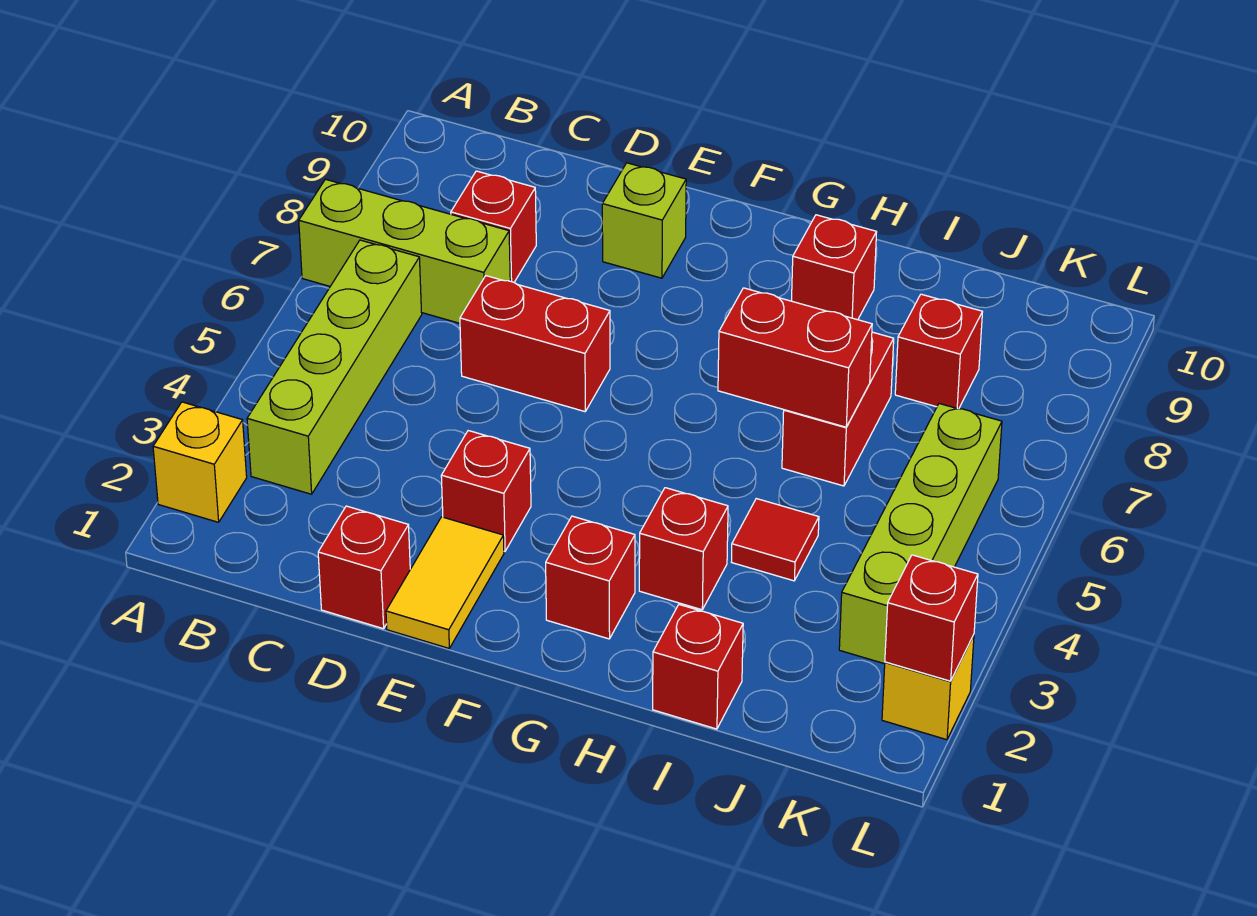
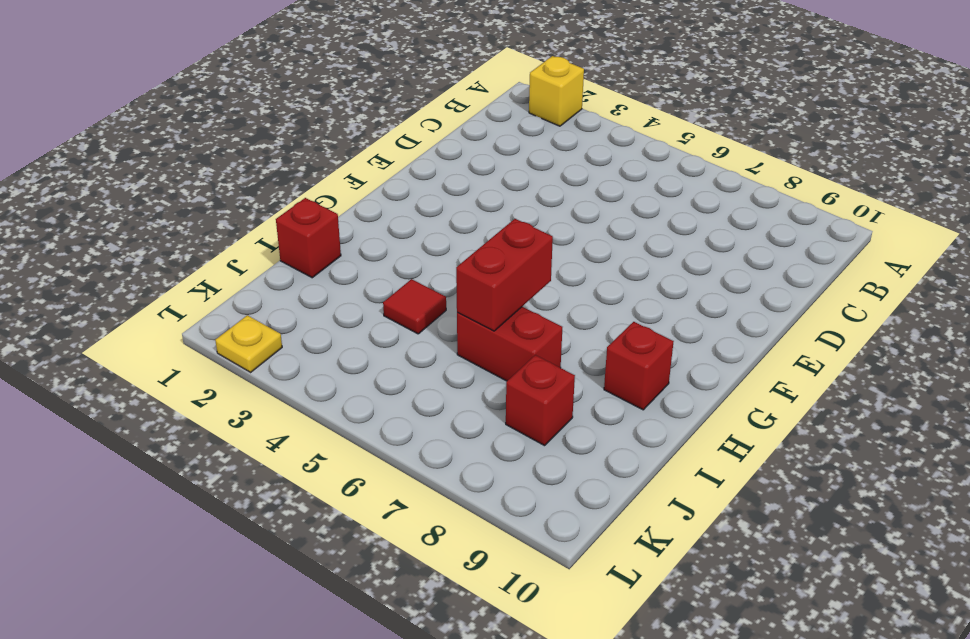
yellow plate L2 level 1 -> yellow brick L2 level 1
none -> lime brick A7:C7 level 1
none -> lime brick B3:B6 level 1
none -> red brick C8 level 1

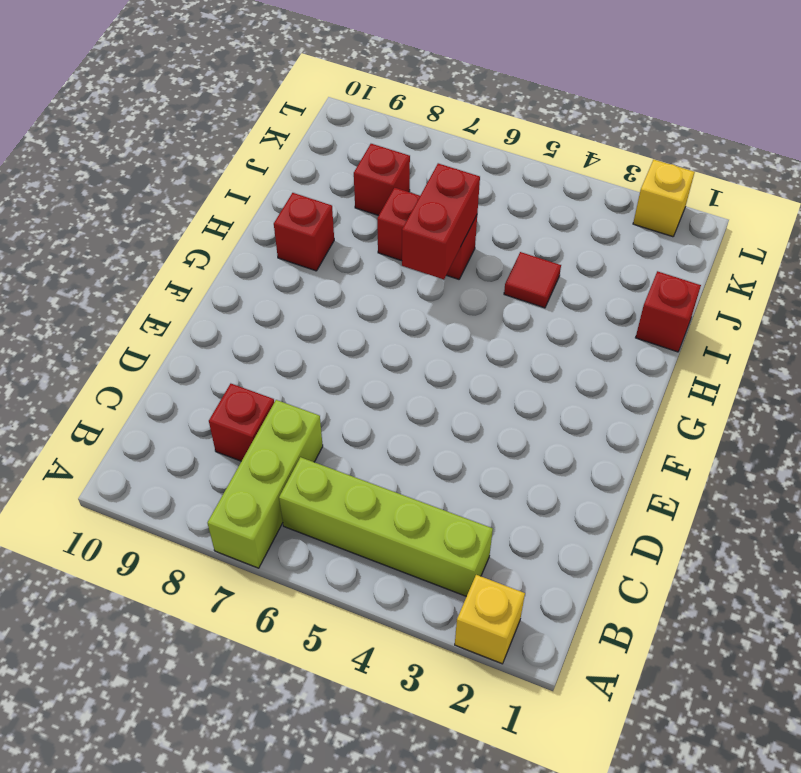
none -> red brick D1 level 1
none -> red brick D6:E6 level 1
none -> yellow tile E1:E2 level 1

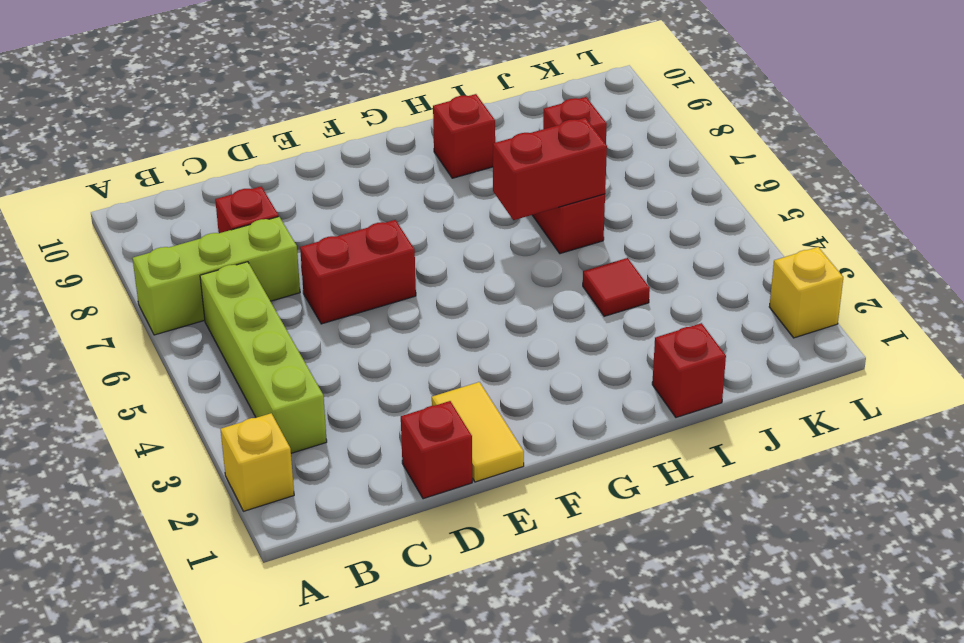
none -> red brick E3 level 1
none -> lime brick E9 level 1
none -> red brick G2 level 1

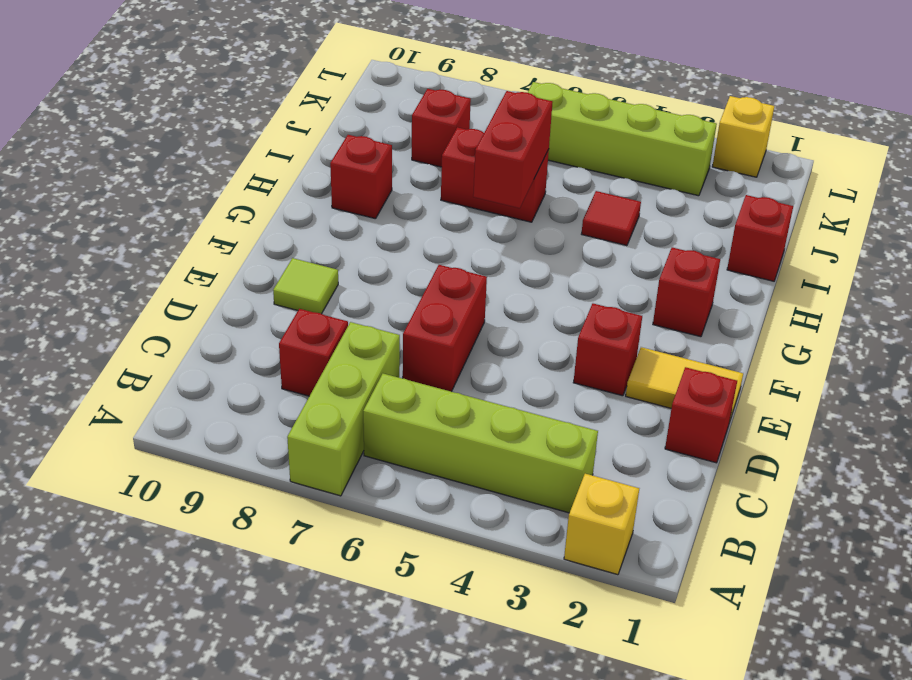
lime tile E9 level 1 -> lime brick E9 level 1
none -> red brick H3 level 1
none -> red brick L2 level 2

